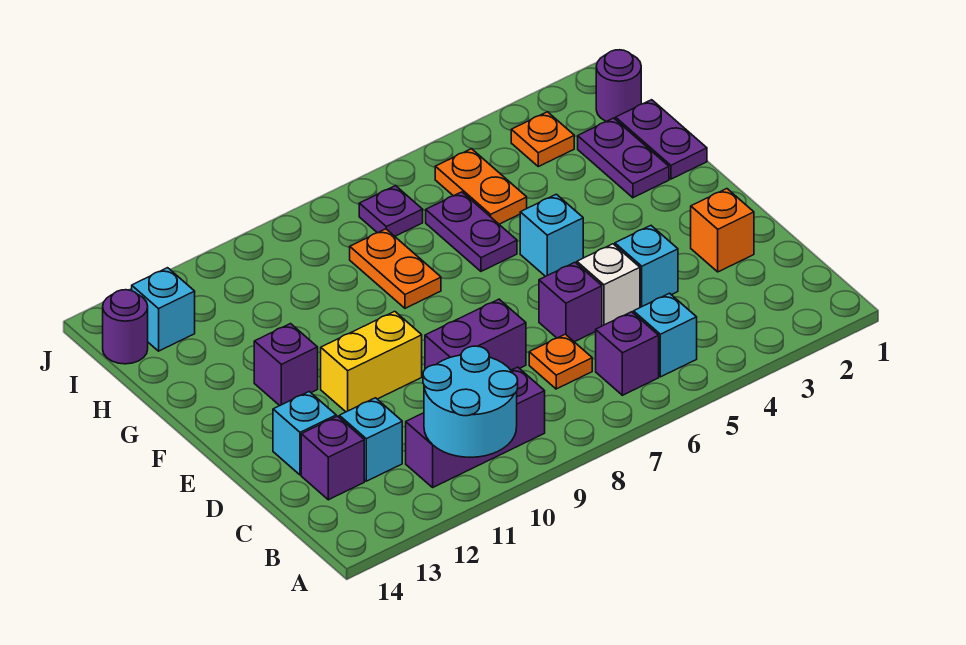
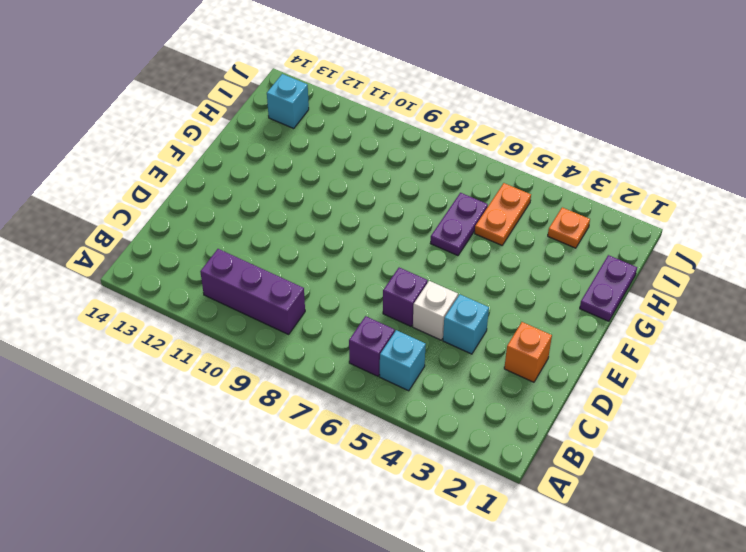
none -> orange plate C7 level 1
none -> cyan brick C12 level 1
none -> purple brick C13 level 1

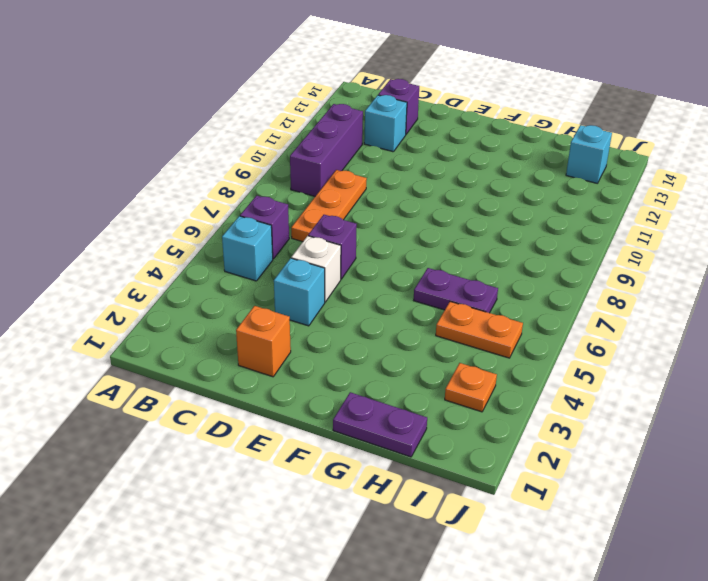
orange plate C7:C9 level 1 -> orange plate C7 level 1
none -> purple brick D8:D9 level 1
none -> cyan brick D13 level 1
none -> yellow brick E10:E11 level 1

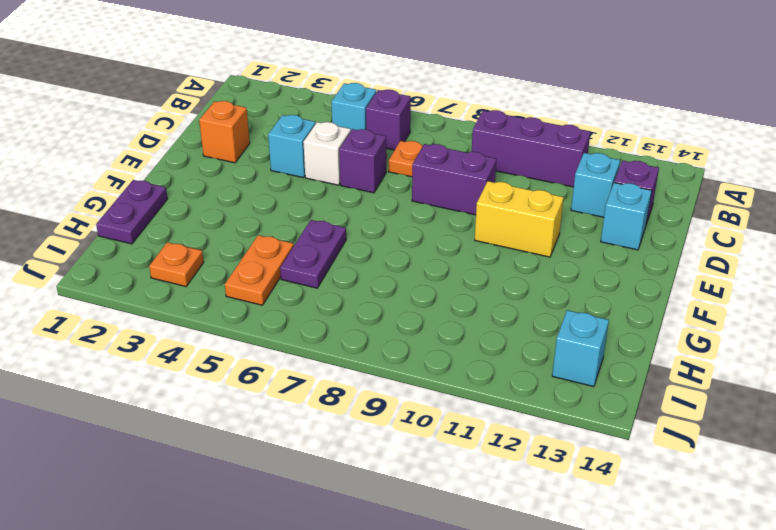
none -> cyan brick F5 level 1
none -> purple brick F12 level 1
none -> purple plate G2:H2 level 1

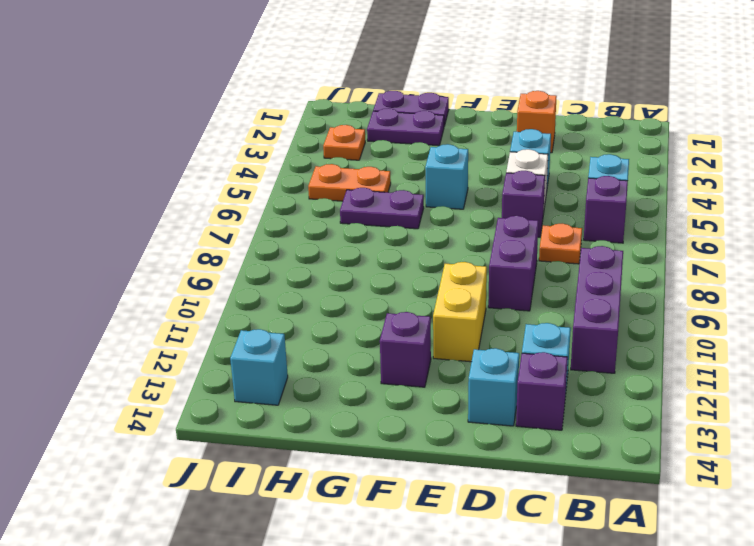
none -> orange plate G8:H8 level 1
none -> purple round brick I1 level 1
none -> purple plate I7 level 1

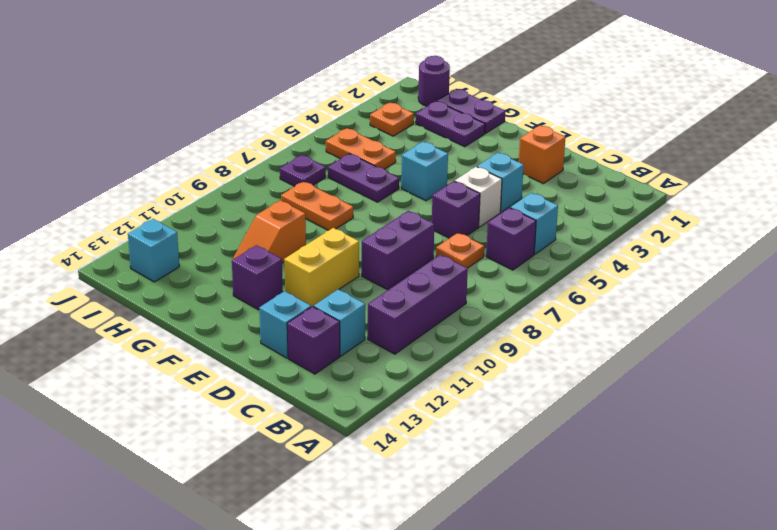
orange slope G10:G11 level 1 top 10 -> none
none -> purple round brick I14 level 1
none -> cyan round brick A10:B11 level 2

